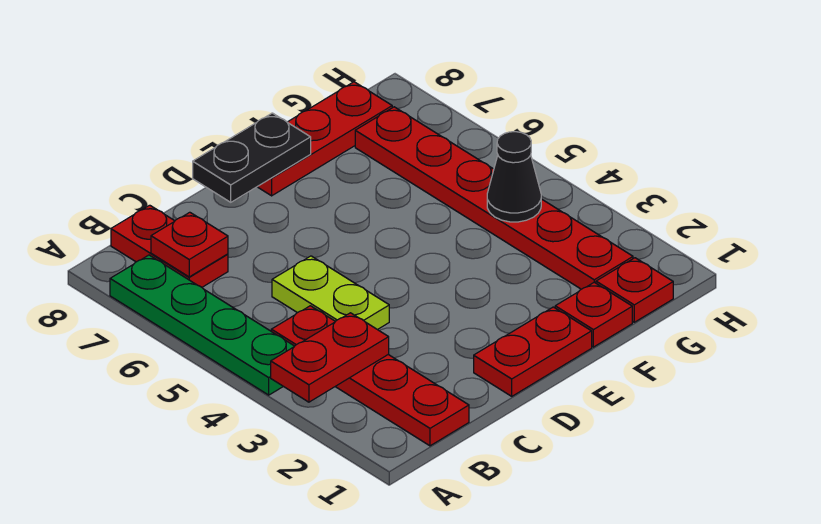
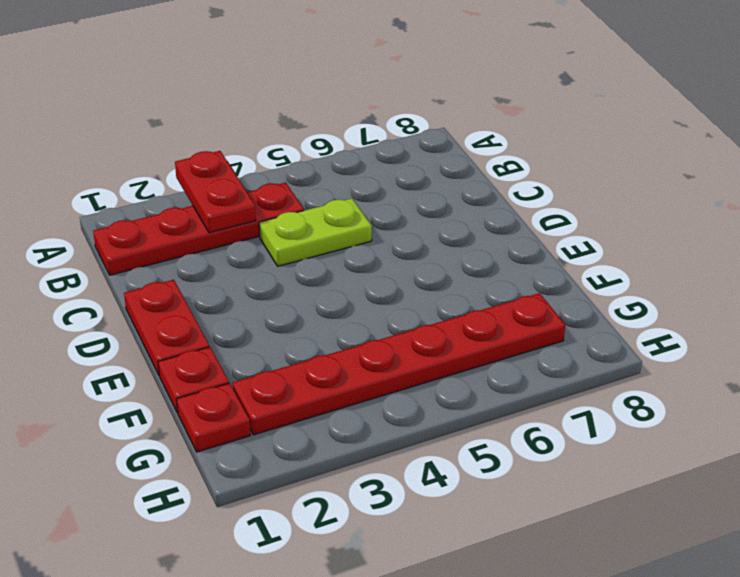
none -> green plate A4:A7 level 1
none -> red plate B7:B8 level 1
none -> red plate E8:G8 level 1

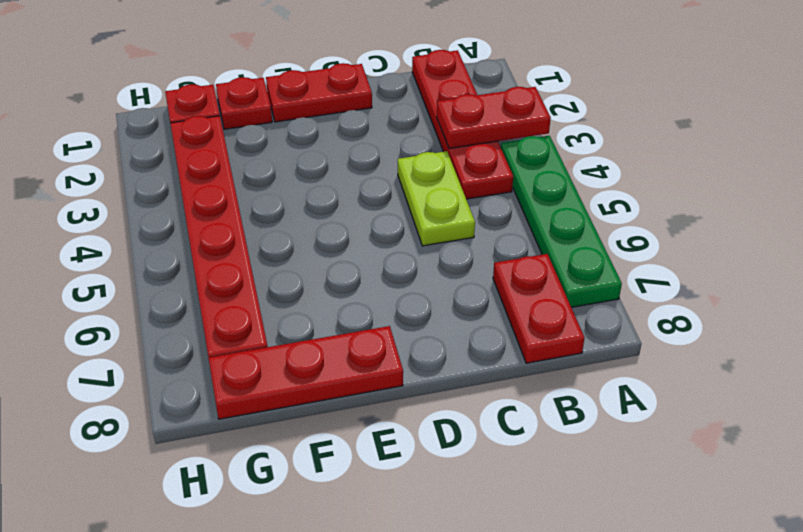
none -> red plate B7 level 2
none -> black plate D8:E8 level 2
none -> black cone G4 level 2

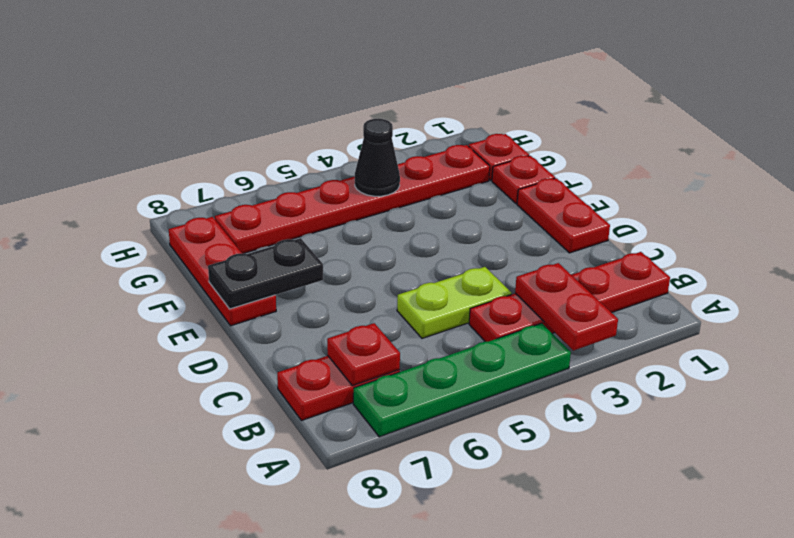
black plate E7:E8 level 2 -> black plate D8:E8 level 2

